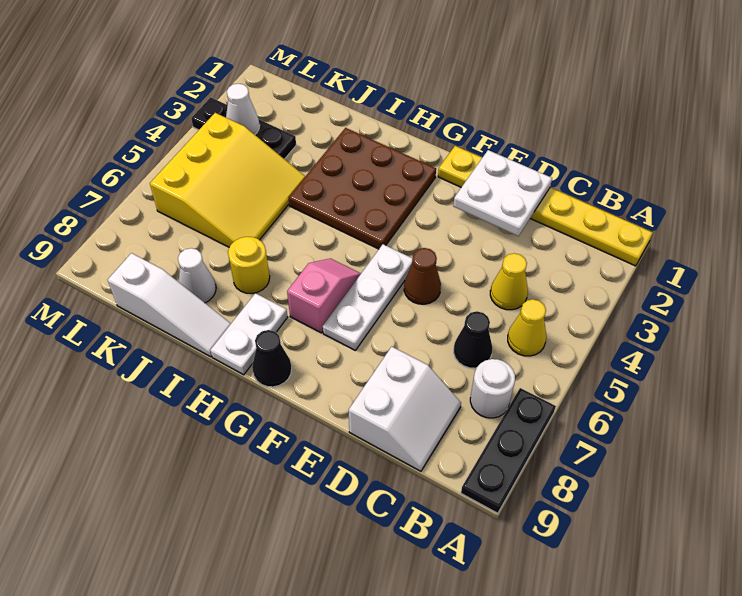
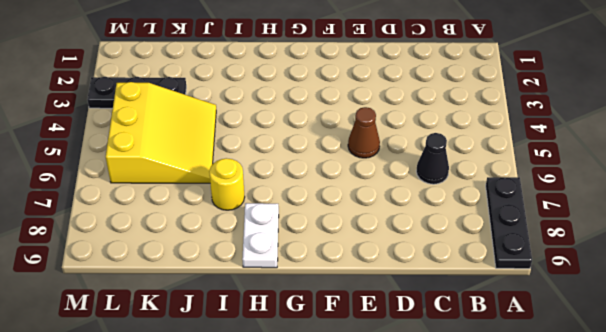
none -> yellow plate A1:F1 level 1
none -> yellow cone B5 level 1
none -> white round brick B7 level 1

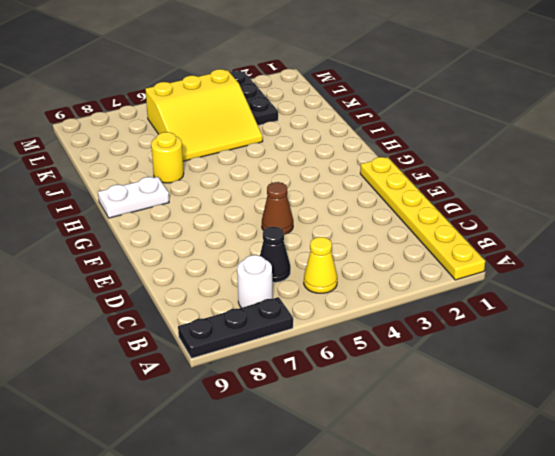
none -> yellow cone C4 level 1
none -> white slope C8:D9 level 1 top D
none -> white plate F5:F7 level 1

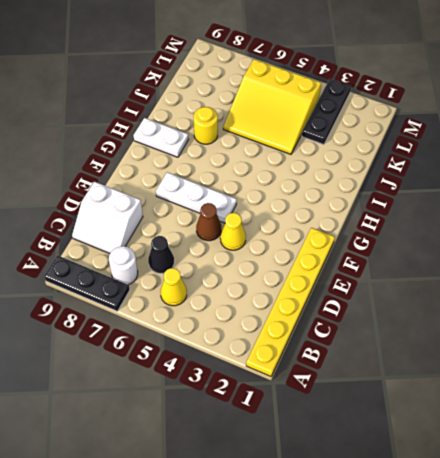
yellow cone E4 level 1 -> yellow cone C4 level 1
none -> brown plate G2:I4 level 1
none -> pink slope G6:G7 level 1 top 7
none -> black cone G9 level 1

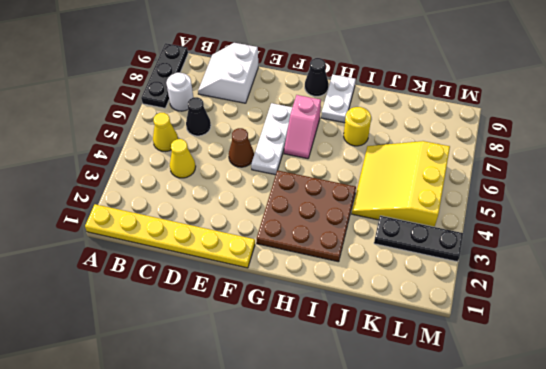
none -> white slope I9:K9 level 1 top K
none -> white cone J8 level 1
none -> white plate D1:E2 level 2

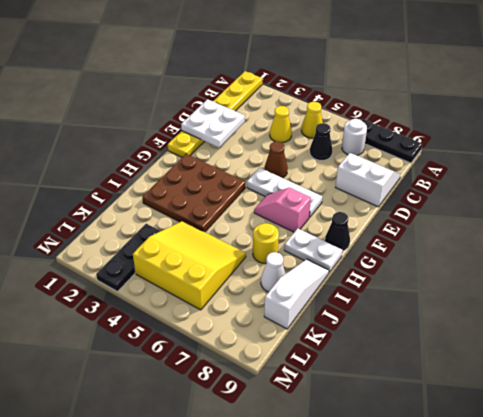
none -> white cone L3 level 2

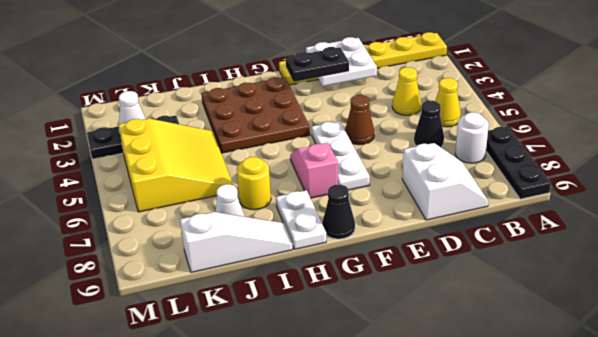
black plate E2:F2 level 3 -> none

